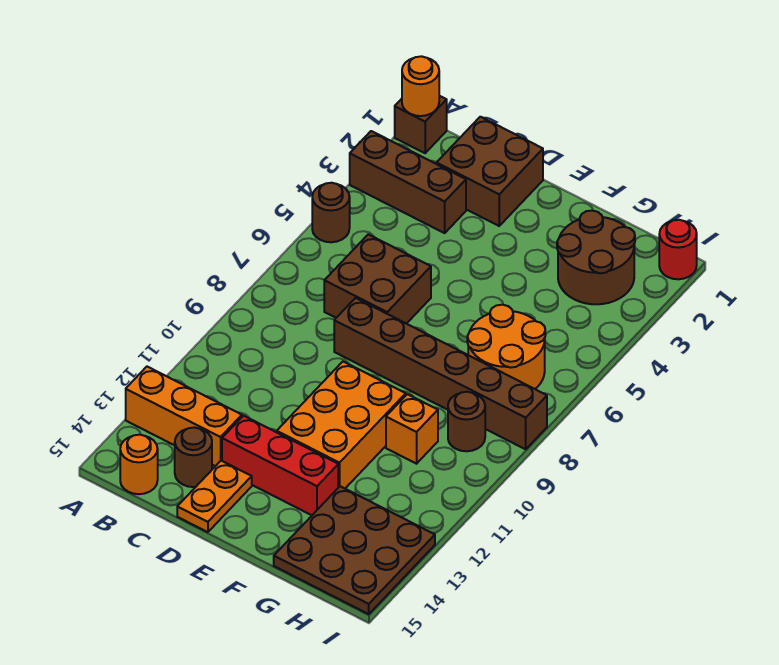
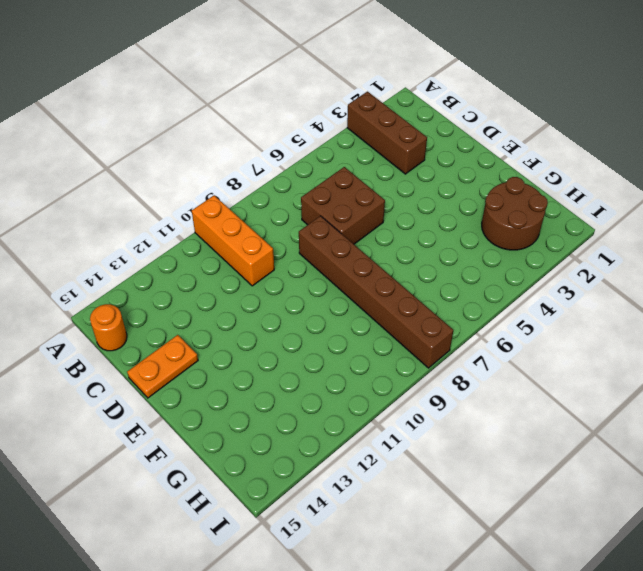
orange brick A10:C10 level 1 -> orange brick A13:C13 level 1
none -> brown brick A1 level 1
none -> brown round brick A5 level 1
none -> brown brick C1:D2 level 1

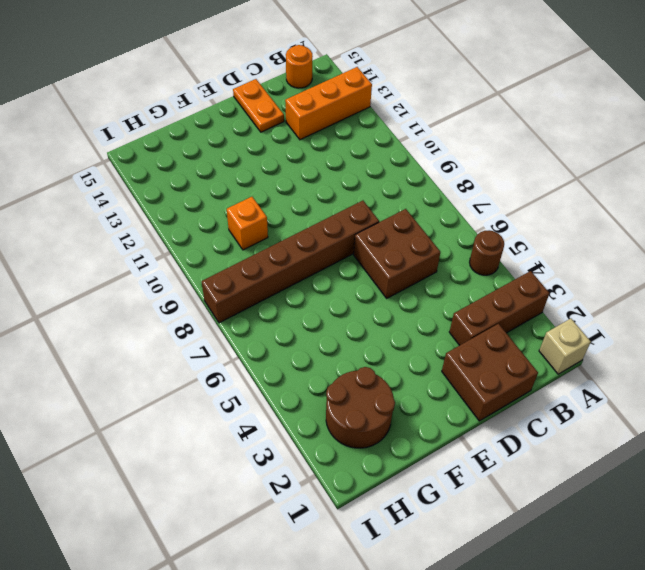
tan brick A1 level 1 -> brown brick A1 level 1
none -> brown round brick C14 level 1
none -> red brick D13:F13 level 1
none -> orange brick E10:F12 level 1

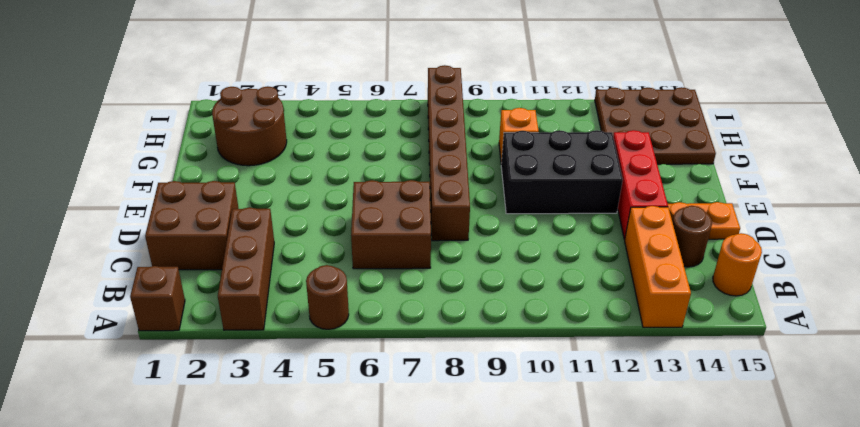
black brick E10:F12 level 1 -> orange brick E10:F12 level 1
none -> orange round brick G6:H7 level 1
none -> brown round brick H9 level 1
none -> red round brick I1 level 1

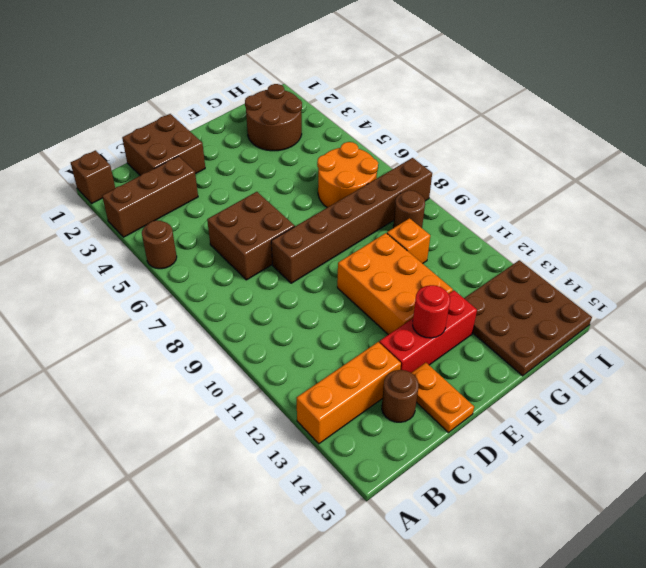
red round brick E13 level 2 -> red round brick I1 level 1
none -> orange round brick B15 level 1
none -> orange round brick A1 level 2

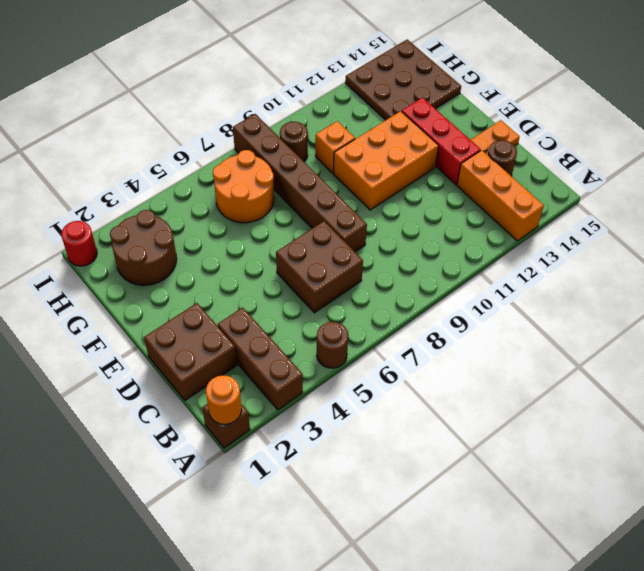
none -> orange round brick B15 level 1

